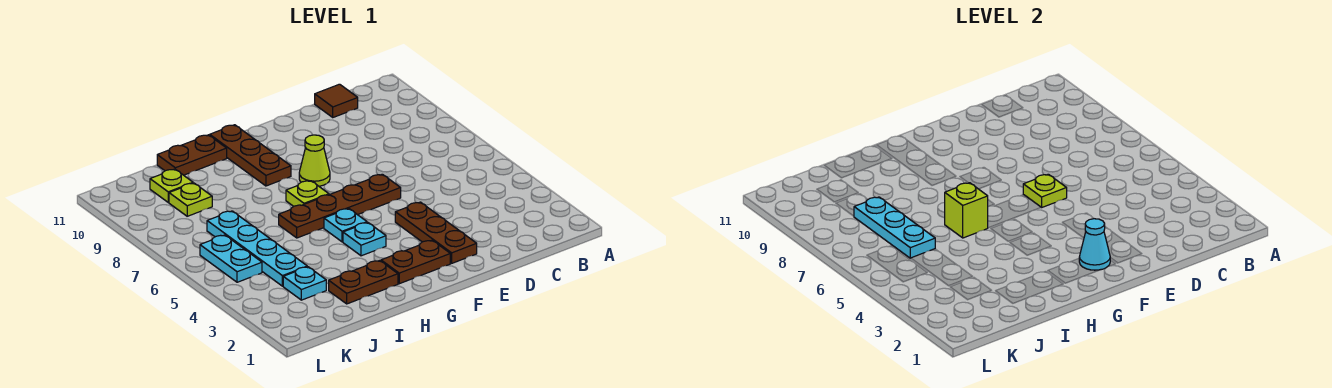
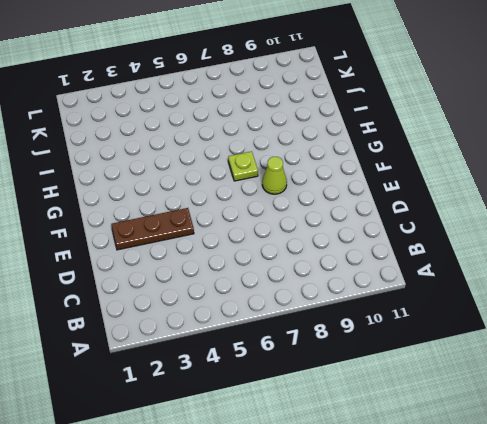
none -> brown tile C11 level 1
none -> brown plate E6:H6 level 1
none -> brown plate F2:G2 level 1

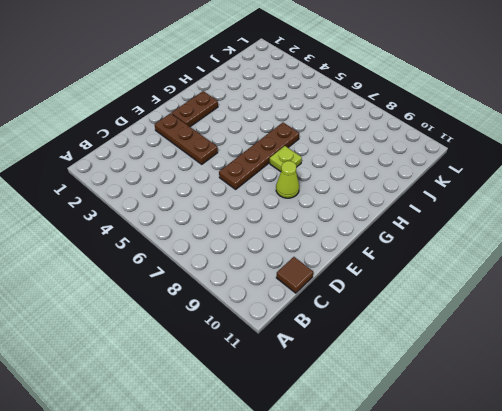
none -> cyan plate G4 level 1
none -> cyan plate G5 level 1
none -> brown plate G9:G11 level 1

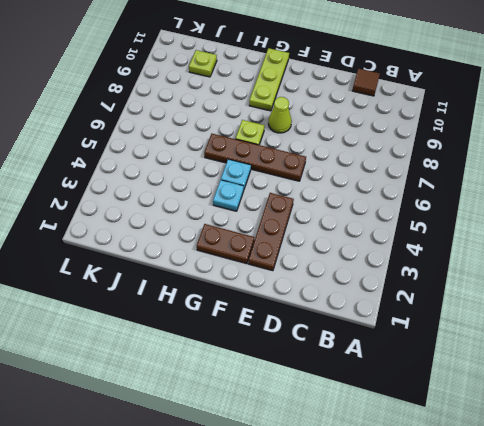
lime plate G9:G11 level 1 -> brown plate G9:G11 level 1
none -> brown plate H2:I2 level 1
none -> brown plate H11:I11 level 1
none -> cyan plate J3 level 1

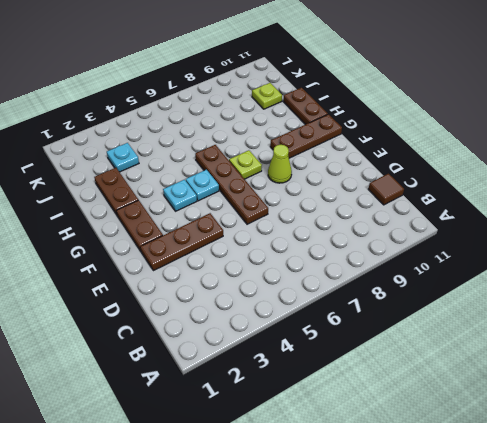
none -> cyan plate J4:J7 level 1
none -> lime plate J9 level 1
none -> cyan plate K5:K6 level 1

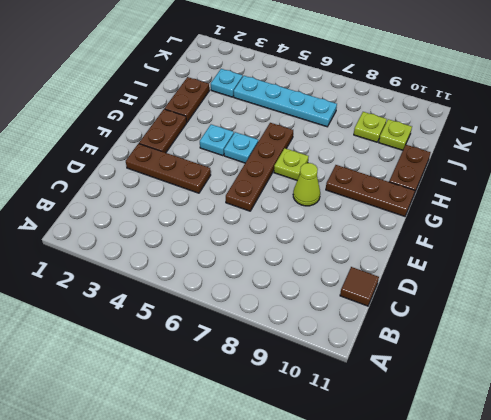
none -> cyan plate K5:K6 level 1
none -> lime plate E6 level 2
none -> cyan cone F2 level 2

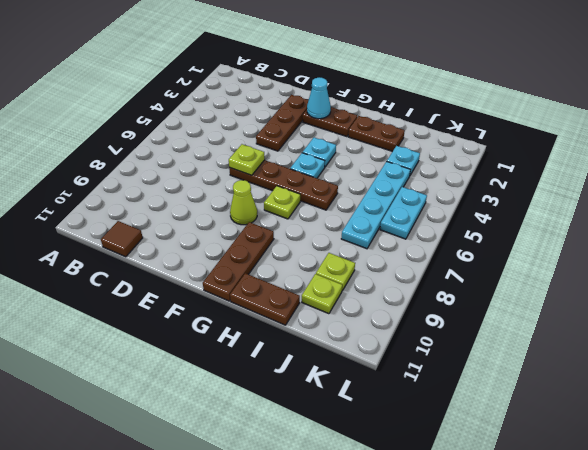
none -> lime brick H6 level 2
none -> cyan plate J6:J8 level 2

